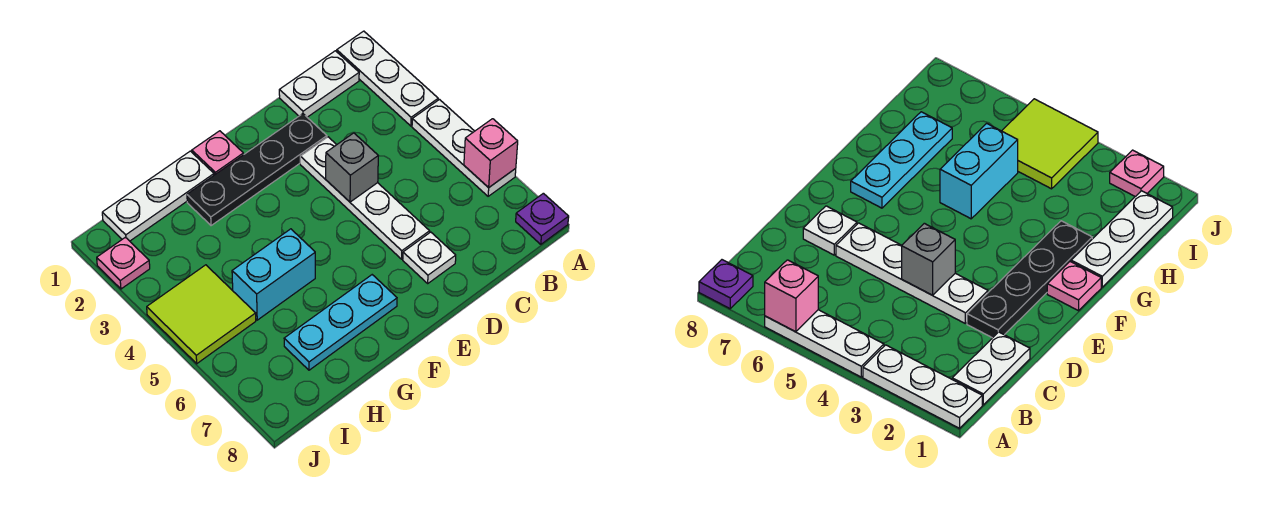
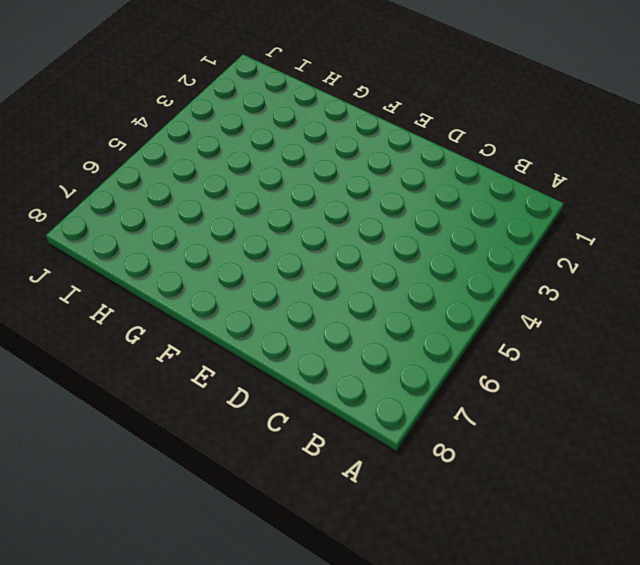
none -> white plate A1:A3 level 1
none -> white plate A4:A6 level 1
none -> purple plate A8 level 1

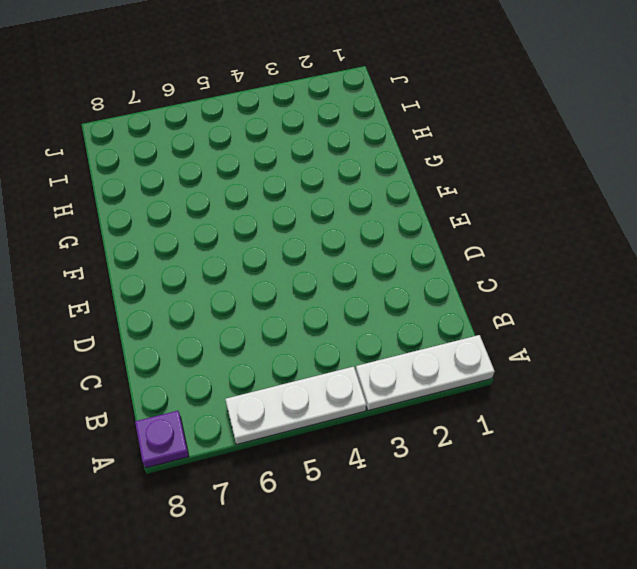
none -> white plate B1:C1 level 1
none -> black plate D2:G2 level 1
none -> white plate D3:D6 level 1

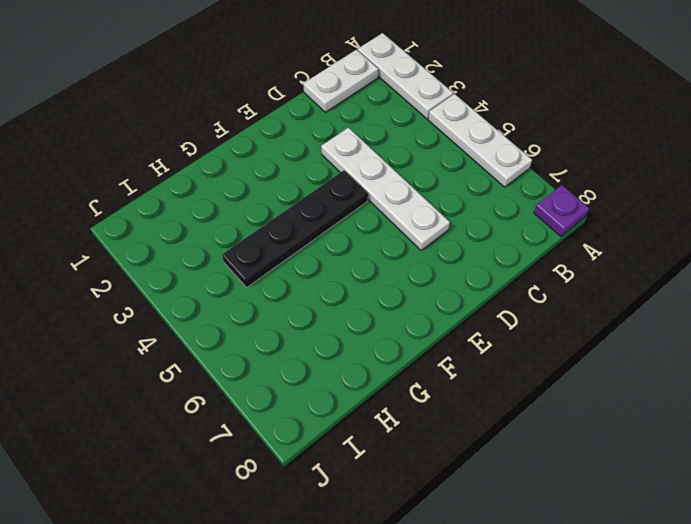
black plate E4:H4 level 1 -> black plate D2:G2 level 1
none -> white plate D7 level 1
none -> pink plate F1 level 1
none -> cyan plate F7:H7 level 1

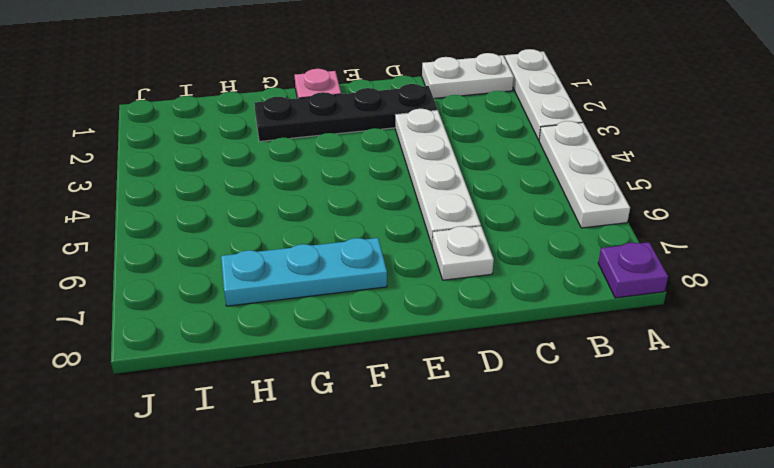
none -> white plate G1:I1 level 1
none -> cyan brick G5:H5 level 1
none -> lime tile I4:J5 level 1

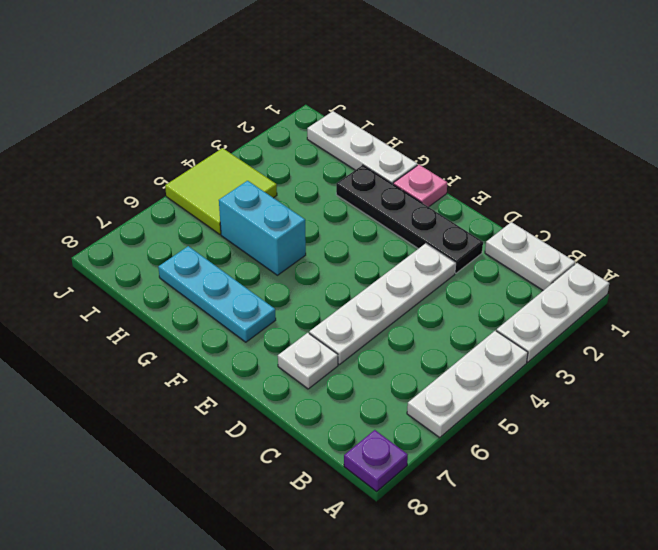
none -> pink plate J2 level 1
none -> pink brick A6 level 2
none -> grey brick D4 level 2

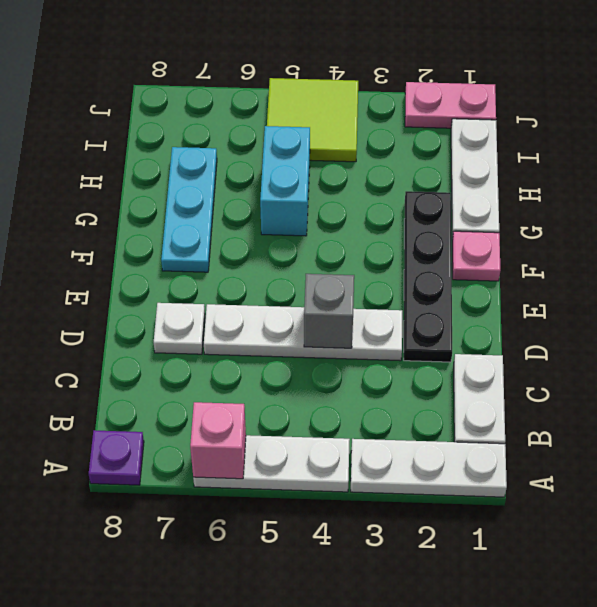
pink plate J1:J2 level 1 -> pink plate J2 level 1

